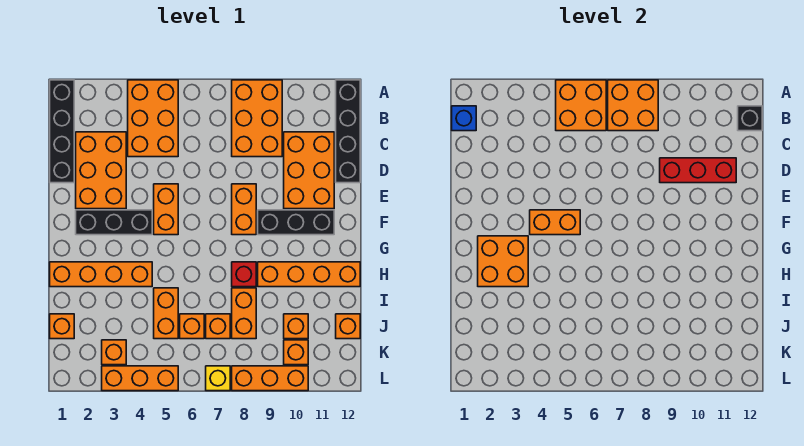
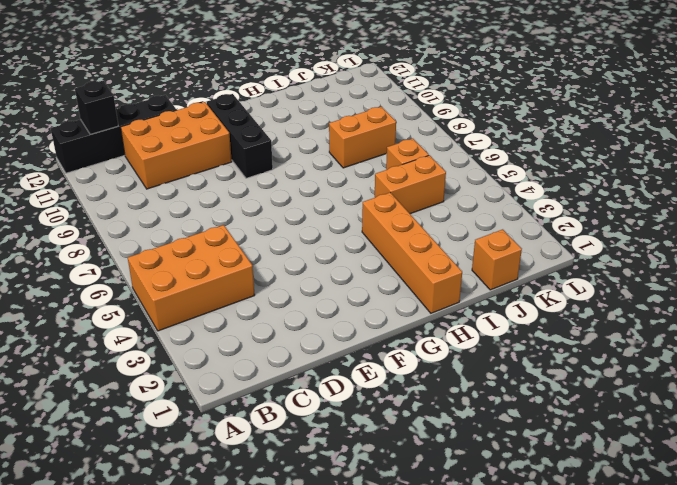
none -> black brick A1:D1 level 1
none -> orange brick A8:C9 level 1
none -> orange brick C2:E3 level 1
none -> orange brick E5:F5 level 1

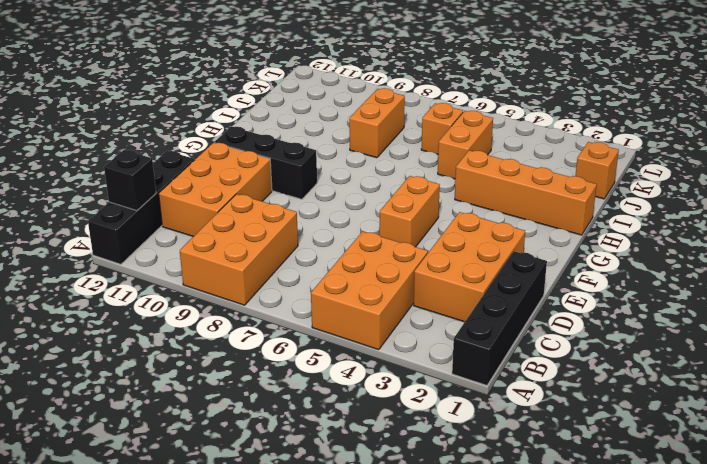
none -> orange brick E8:F8 level 1
none -> black brick F2:F4 level 1
none -> red brick H8 level 1
none -> orange brick H9:H12 level 1

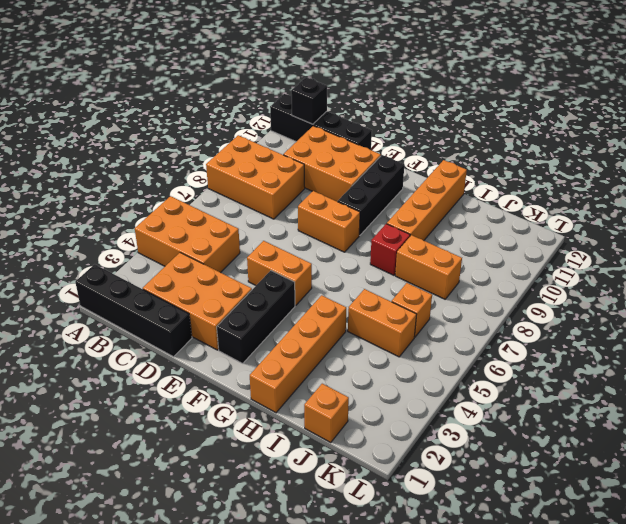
none -> orange brick J7 level 1
none -> orange brick J10 level 1
none -> orange brick J12 level 1
none -> orange brick K3 level 1

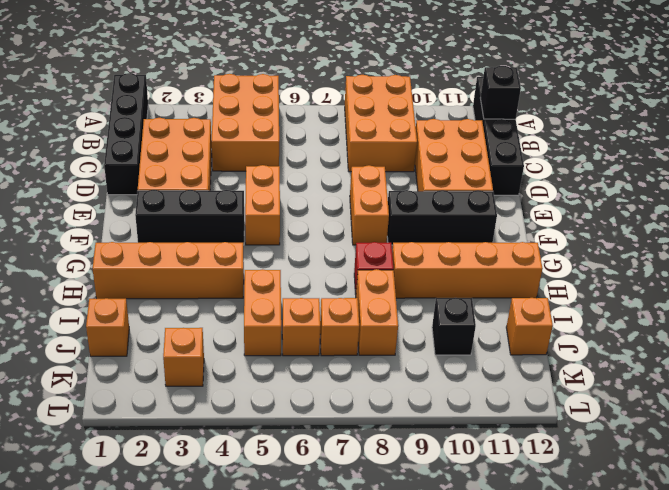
black brick J10 level 1 -> orange brick J10 level 1
none -> orange brick K10 level 1
none -> orange brick L3:L5 level 1
none -> yellow brick L7 level 1
none -> orange brick L8:L10 level 1

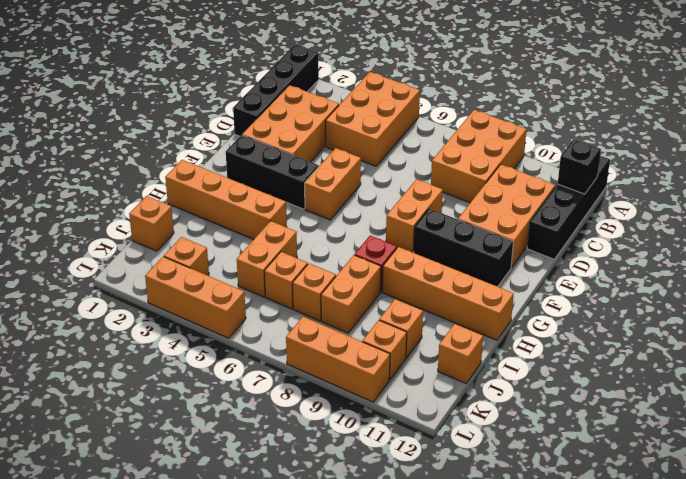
none -> yellow brick L7 level 1
none -> orange brick A5:B6 level 2
none -> orange brick A7:B8 level 2
none -> blue brick B1 level 2

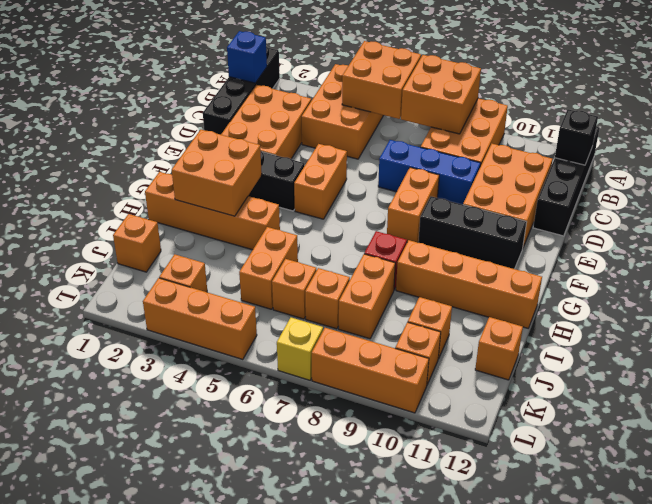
blue brick D7:D9 level 1 -> none
none -> red brick D9:D11 level 2
none -> orange brick F4:F5 level 2

